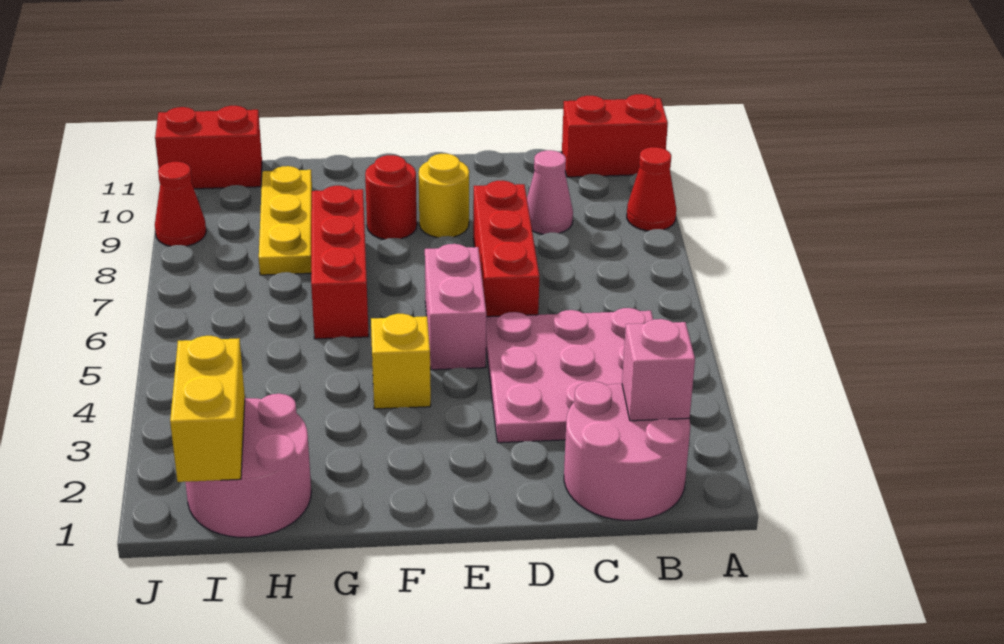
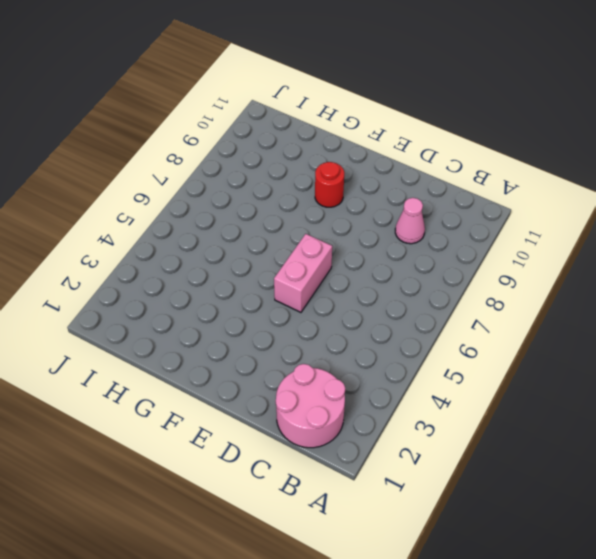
none -> red cone A9 level 1
none -> red brick A11:B11 level 1
none -> pink plate B3:D5 level 1

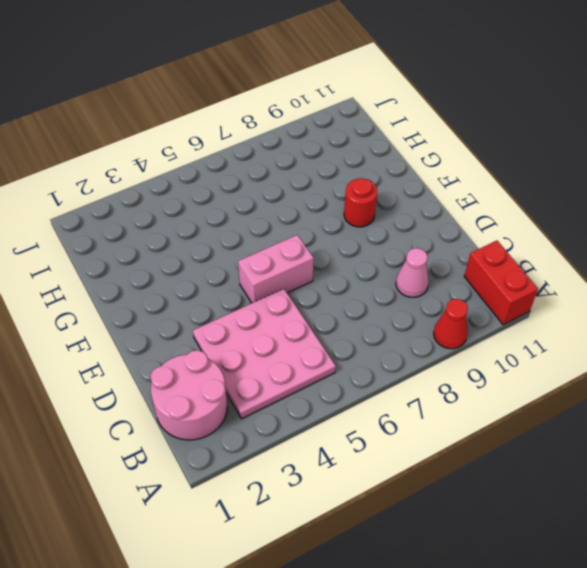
none -> red brick D6:D8 level 1
none -> yellow round brick E9 level 1
none -> yellow brick F4 level 1

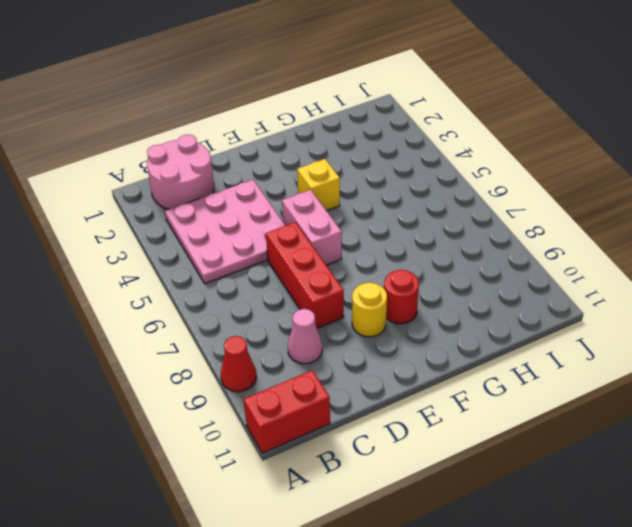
none -> red brick G6:G8 level 1
none -> pink round brick H1:I2 level 1
none -> yellow plate H8:H10 level 1

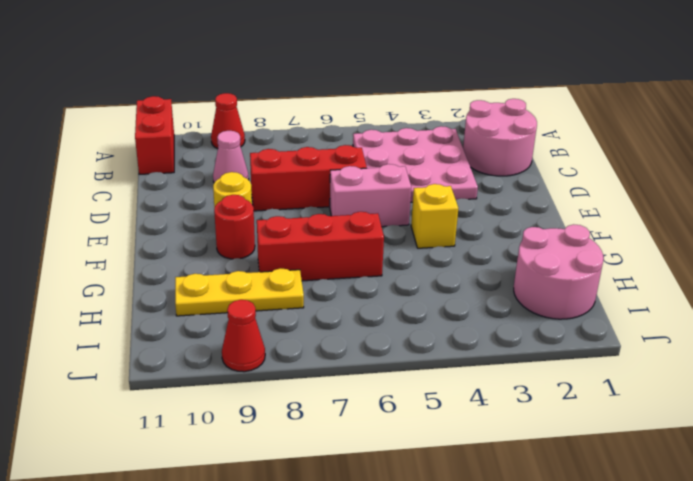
none -> red brick I11:J11 level 1
none -> pink brick B2 level 2
none -> yellow brick I1:I2 level 2

